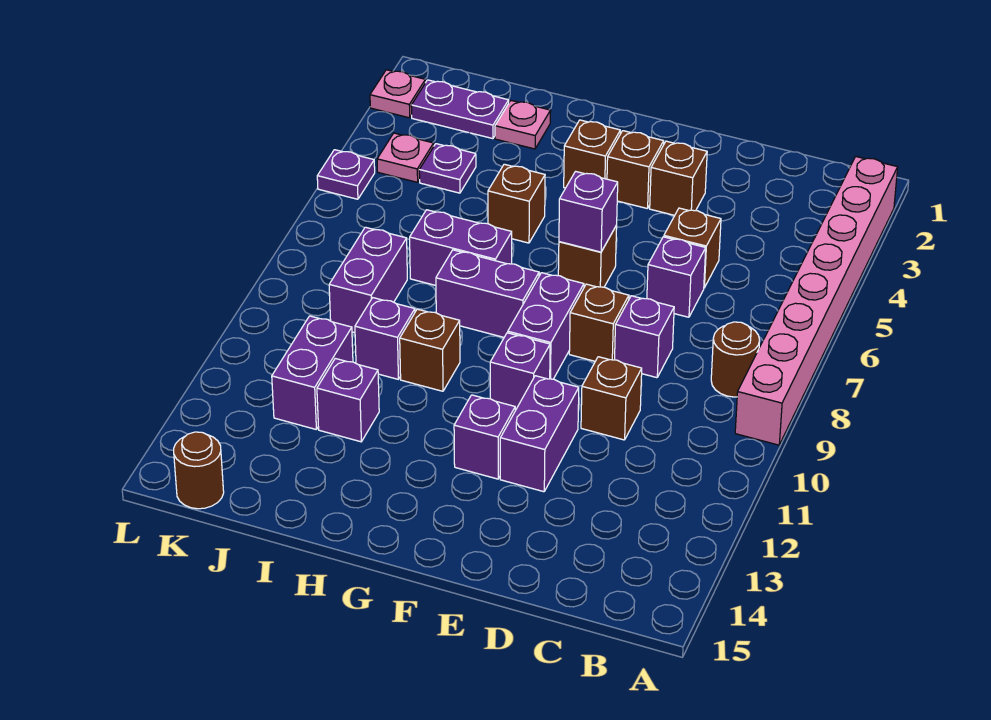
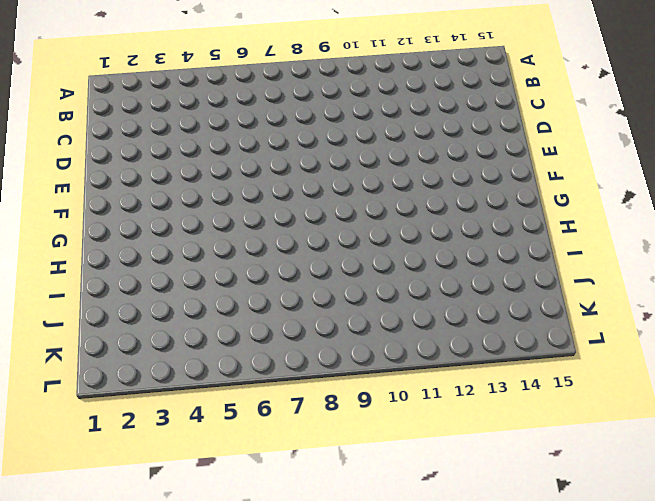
none -> pink brick A2:A9 level 1
none -> brown round brick B8 level 1
none -> brown brick D5 level 1
none -> purple brick D6 level 1

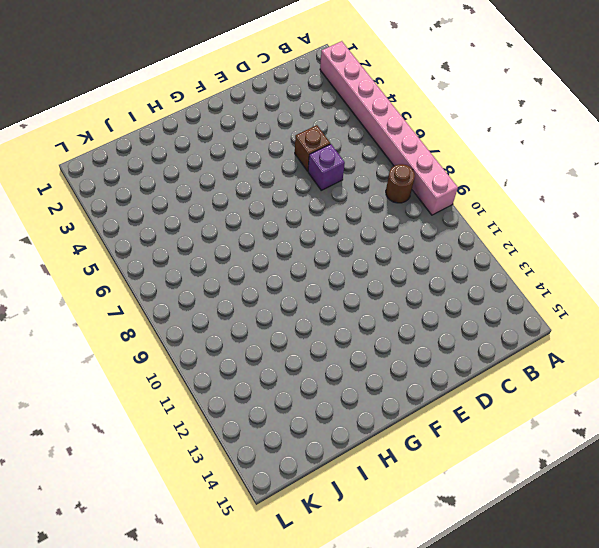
none -> purple brick D8 level 1
none -> brown brick D10 level 1
none -> brown brick E3 level 1
none -> brown brick E8 level 1

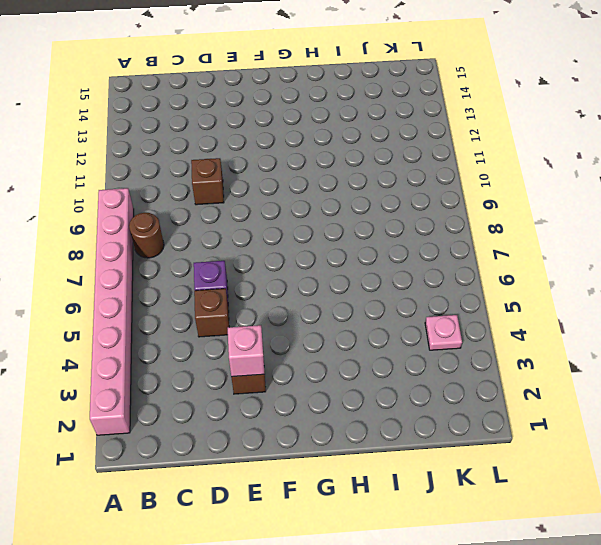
pink brick E3 level 2 -> none
none -> purple brick D8 level 1
none -> brown brick E8 level 1
none -> purple brick E11:E12 level 1
none -> brown brick F3 level 1

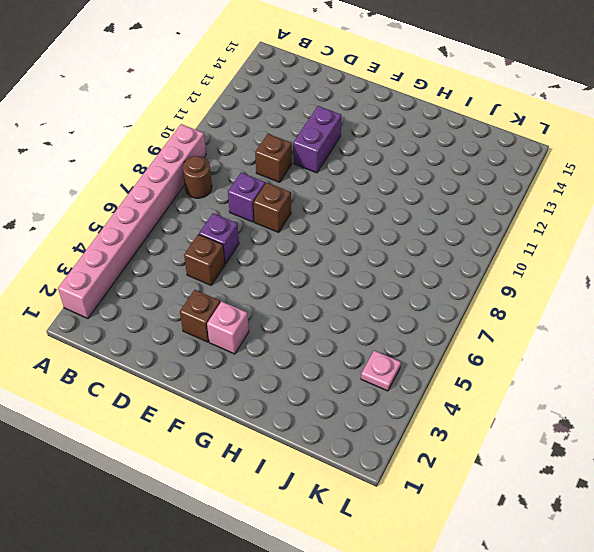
pink brick F3 level 1 -> brown brick F3 level 1
none -> brown brick F6 level 1
none -> purple brick F8:F9 level 1
none -> purple brick F10 level 1
none -> purple brick F12 level 1

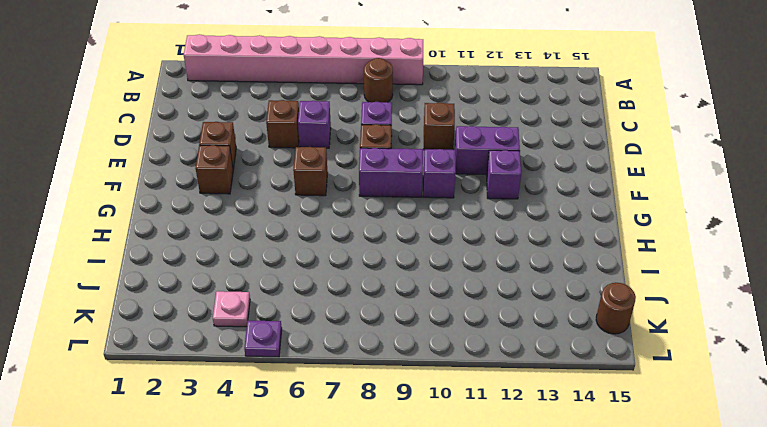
none -> brown brick G3 level 1
none -> purple brick G8:H8 level 1
none -> brown brick H5 level 1
none -> purple brick H7:I7 level 1

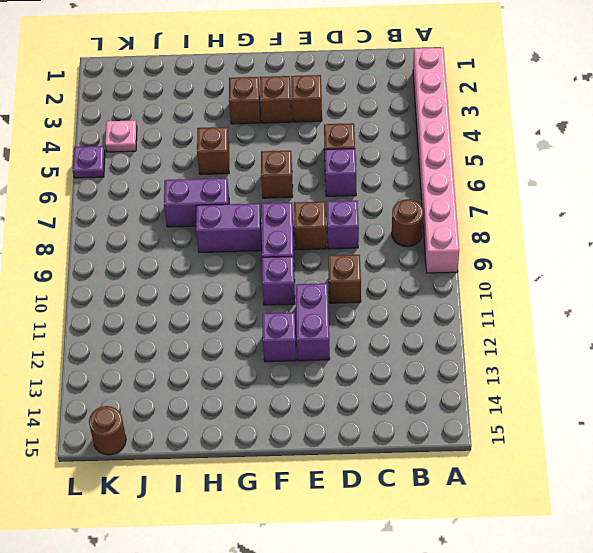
none -> brown brick H10 level 1
none -> pink plate I2 level 1
none -> purple brick I10 level 1
none -> purple brick I12 level 1

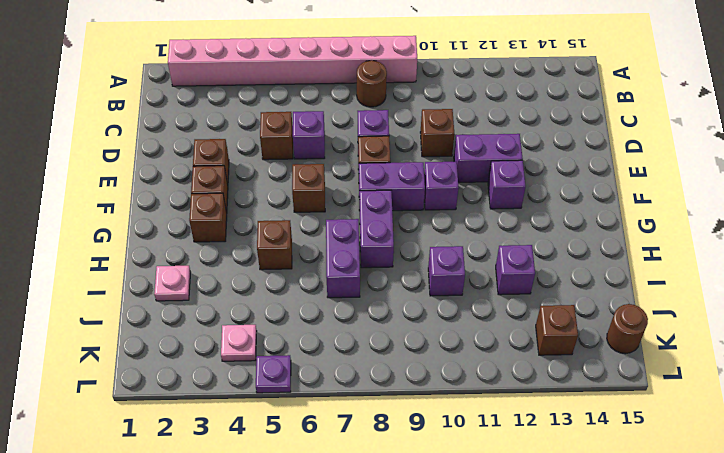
brown brick K13 level 1 -> brown brick H10 level 1
none -> purple plate J2:K2 level 1
none -> purple plate J4 level 1
none -> purple brick J8:J9 level 1
none -> purple brick J11:J12 level 1

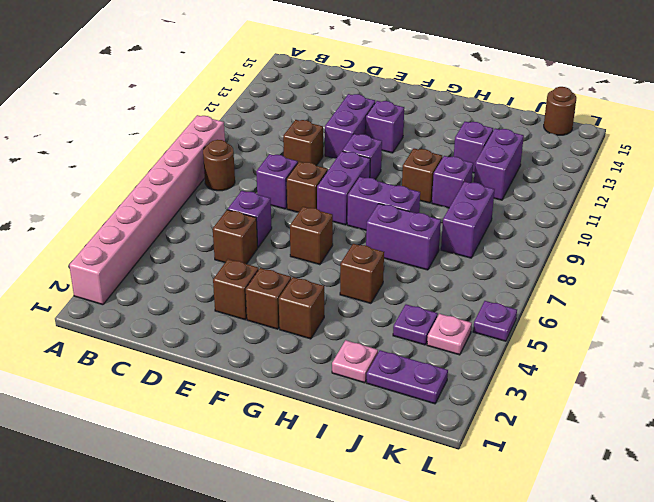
none -> pink plate L2 level 1
none -> purple brick F6 level 2

